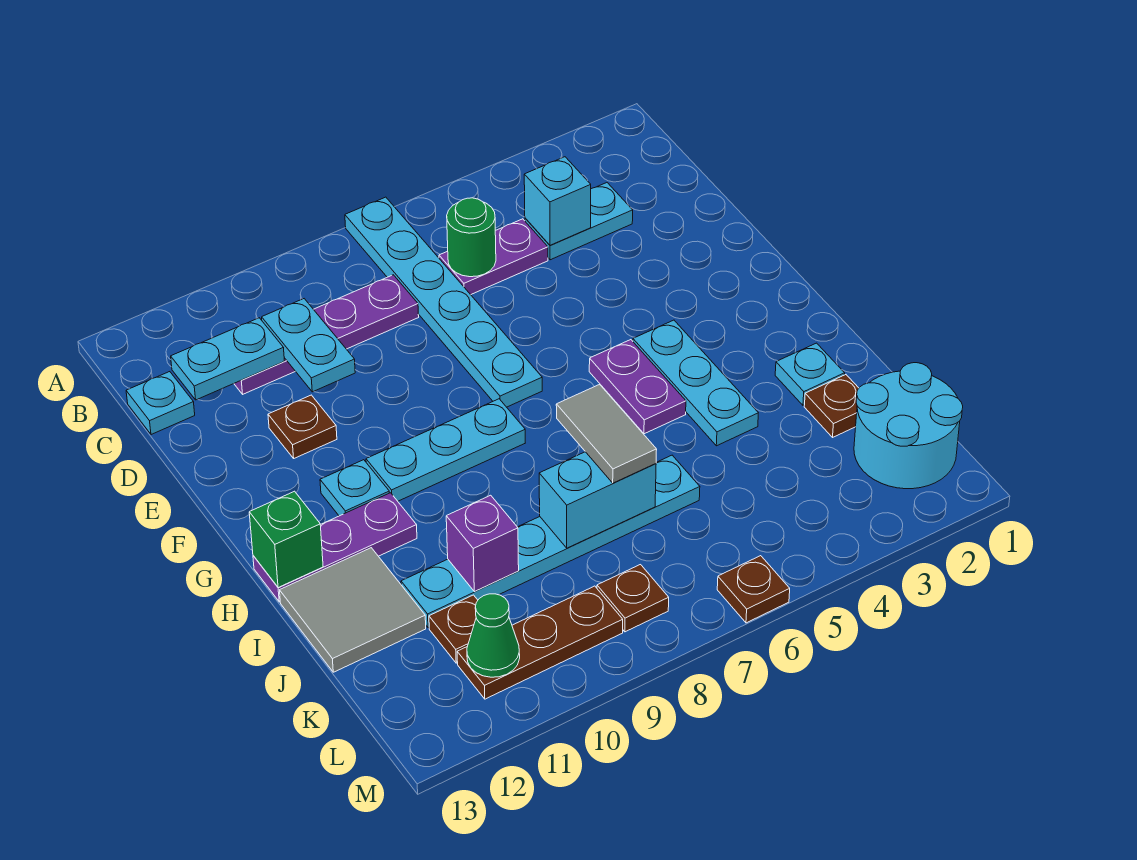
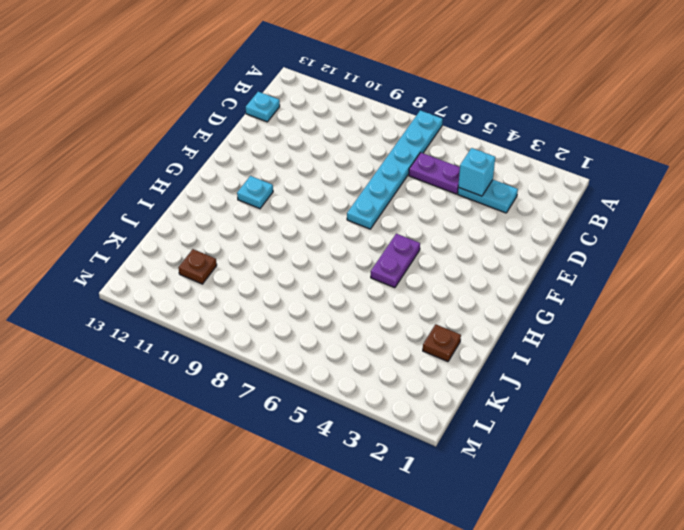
none -> purple plate C8:C11 level 1
none -> brown plate E11 level 1
none -> cyan plate G4:I4 level 1

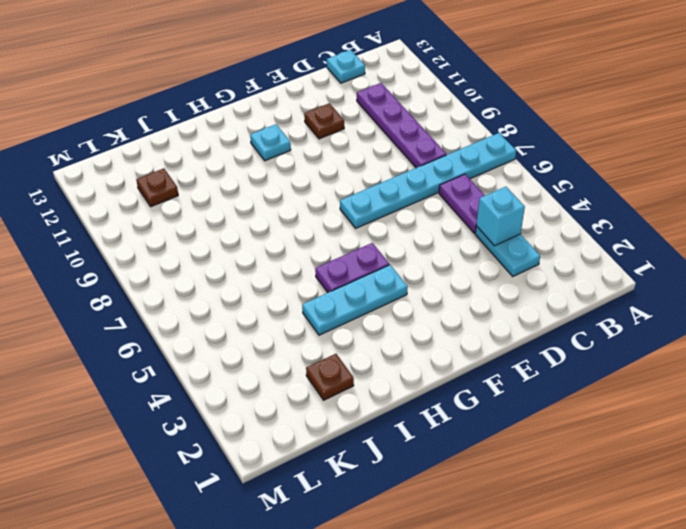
none -> cyan plate G8:G10 level 1
none -> purple plate H11:H13 level 1
none -> cyan plate I2 level 1

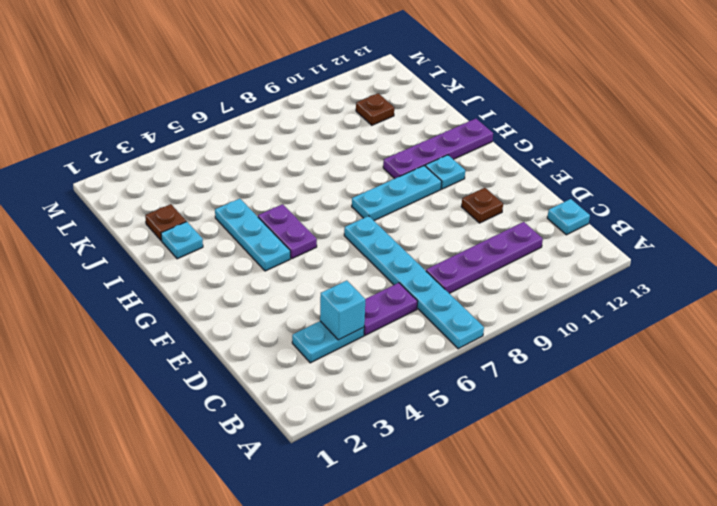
purple plate H10:H13 level 1 -> purple plate H11:H13 level 1
none -> grey tile I12:J13 level 1
none -> cyan plate J6:J11 level 1
none -> cyan round brick K1:L2 level 1

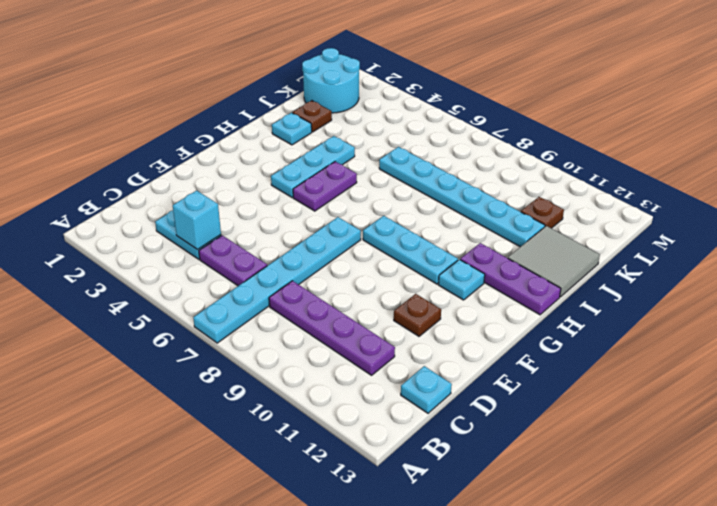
none -> brown plate L8 level 1
none -> brown plate L9:L11 level 1
none -> brown plate M6 level 1

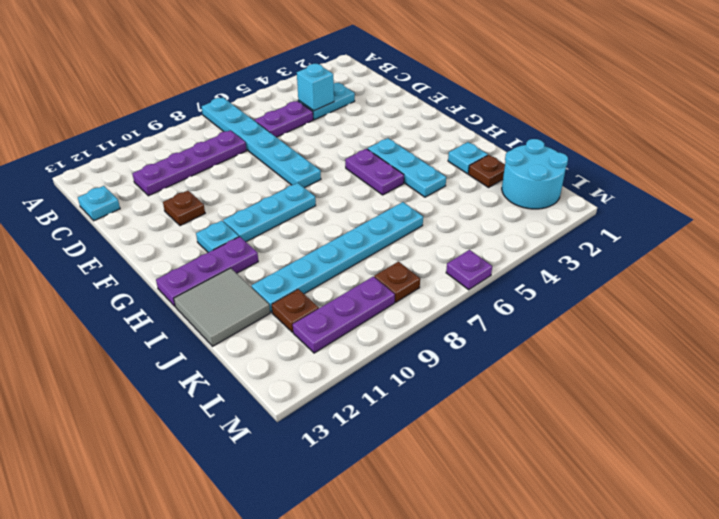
purple plate L9:L11 level 1 -> brown plate L9:L11 level 1
purple plate M6 level 1 -> brown plate M6 level 1
none -> green round brick C6 level 2
none -> cyan plate C10:D10 level 2
none -> cyan plate C11:C12 level 2

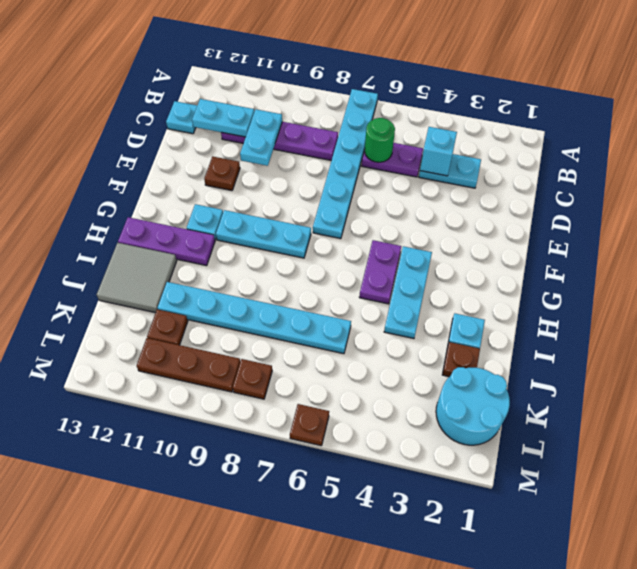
none -> green brick H13 level 2
none -> cyan brick J7:J8 level 2
none -> purple brick J10 level 2

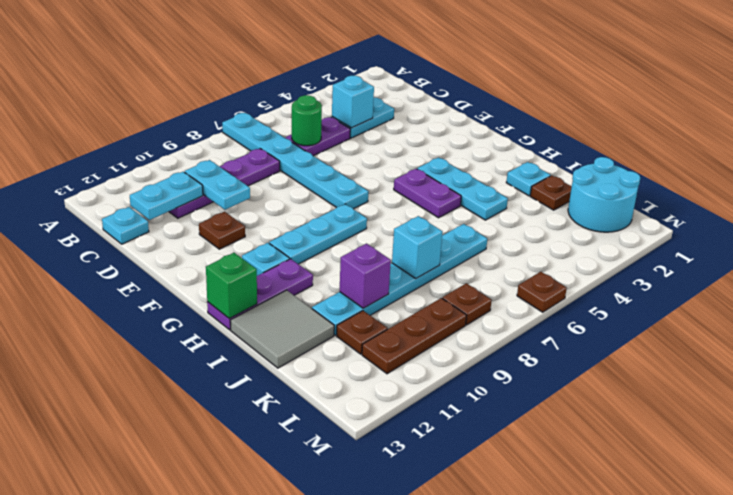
cyan brick J8 level 2 -> cyan brick J7:J8 level 2
none -> green cone L11 level 2
none -> grey tile I7:J7 level 3

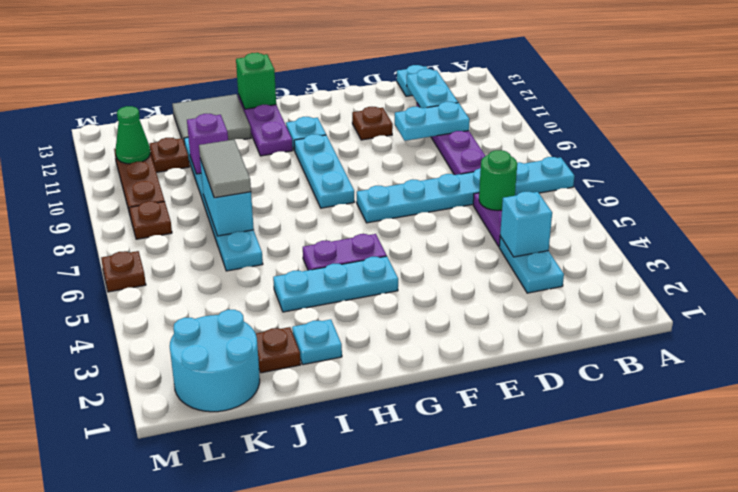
grey tile J7:J8 level 3 -> grey tile I7:J7 level 3

